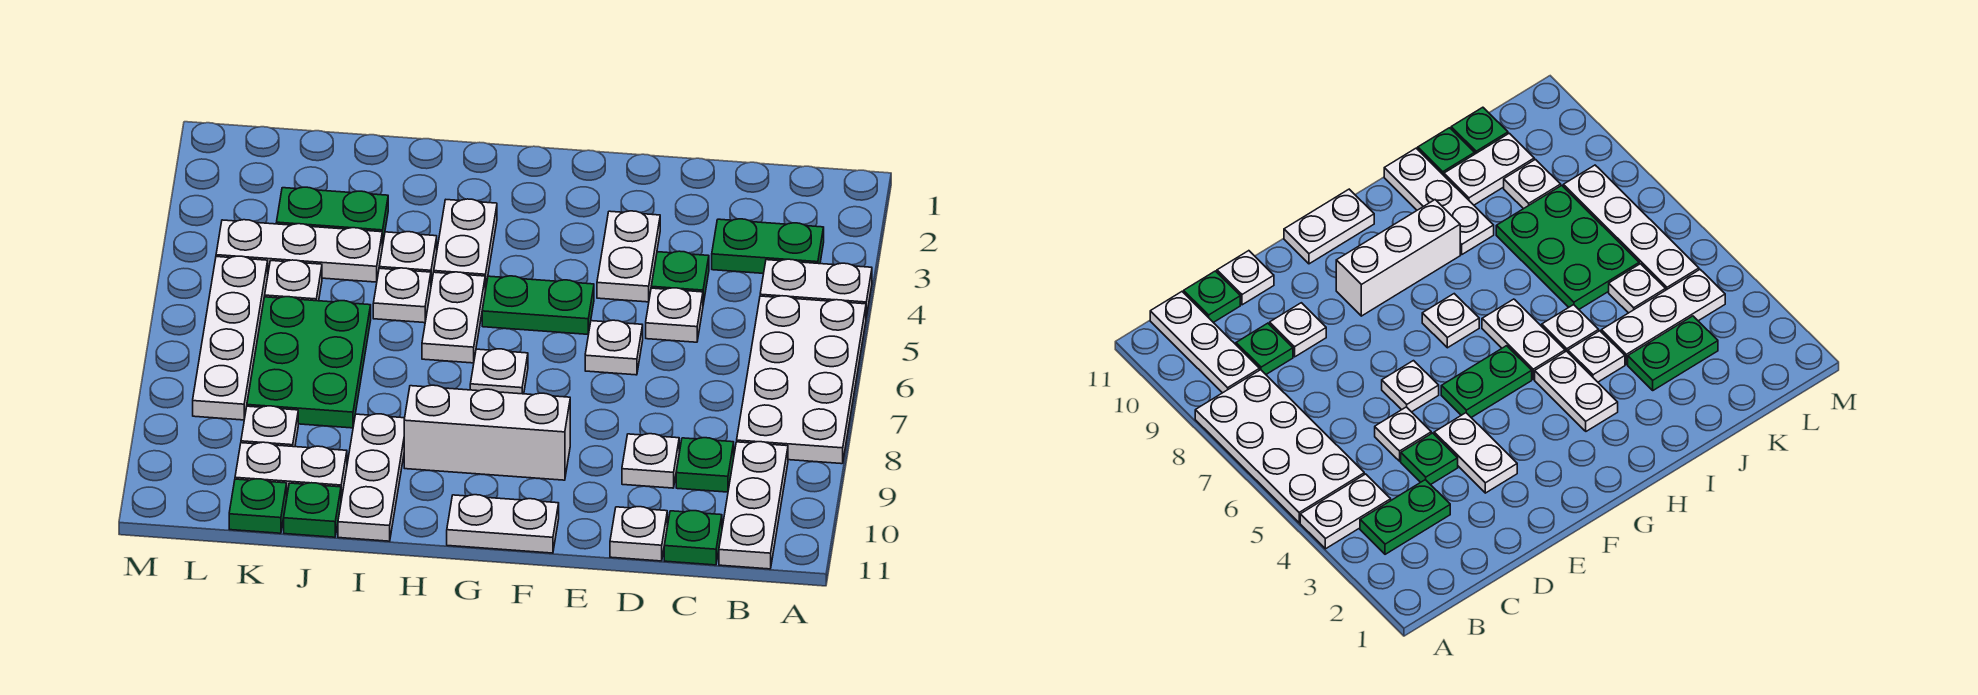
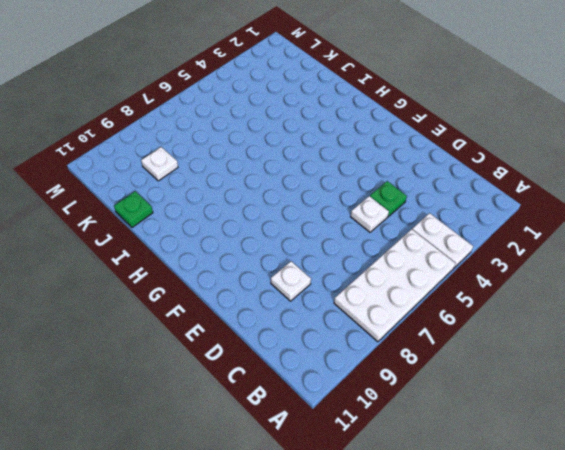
none -> green plate B3:C3 level 1
none -> white plate B9:B11 level 1
none -> green plate C9 level 1
none -> green plate C11 level 1

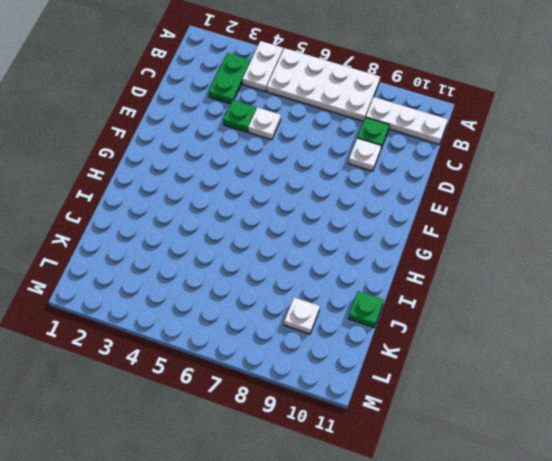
none -> green plate C11 level 1
none -> white plate D11 level 1
none -> white plate E3:E4 level 1
none -> white plate E6 level 1

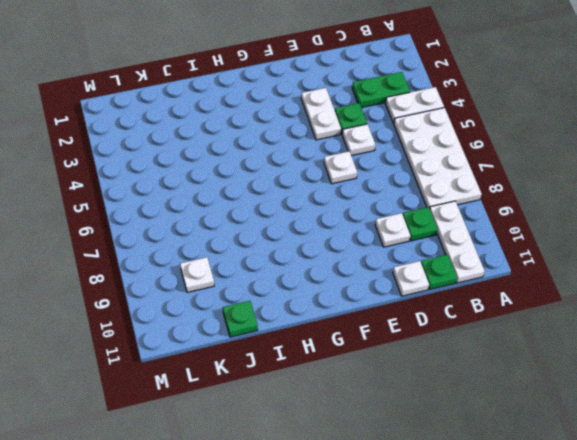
none -> green plate F5:G5 level 1
none -> white brick F9:H9 level 1
none -> white plate F11:G11 level 1
none -> white plate G7 level 1

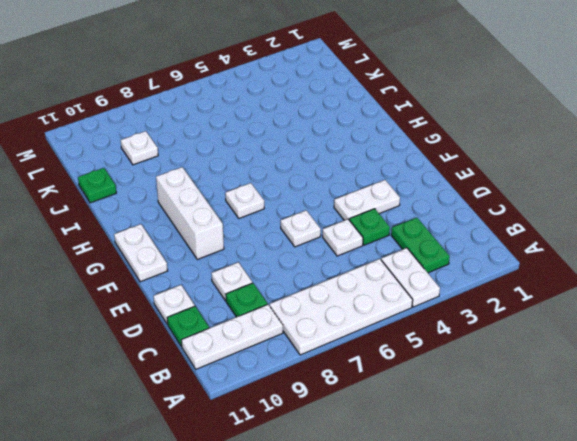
none -> green plate F5:G5 level 1
none -> white plate H3:H4 level 1
none -> white plate H5:H6 level 1
none -> white plate I4 level 1

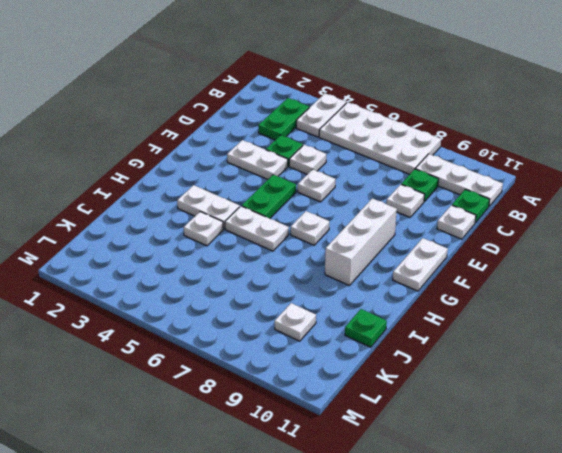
none -> white plate I5 level 1
none -> white plate I9:I11 level 1
none -> green plate J3:K3 level 1
none -> white plate J4:L4 level 1

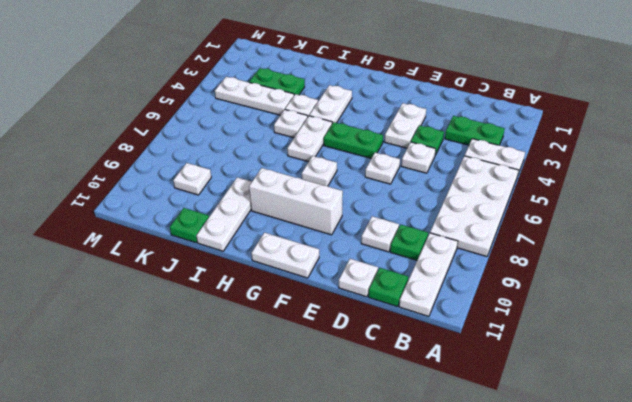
none -> green plate J6:K8 level 1
none -> white plate J10:K10 level 1
none -> white plate K5 level 1
none -> green plate K11 level 1

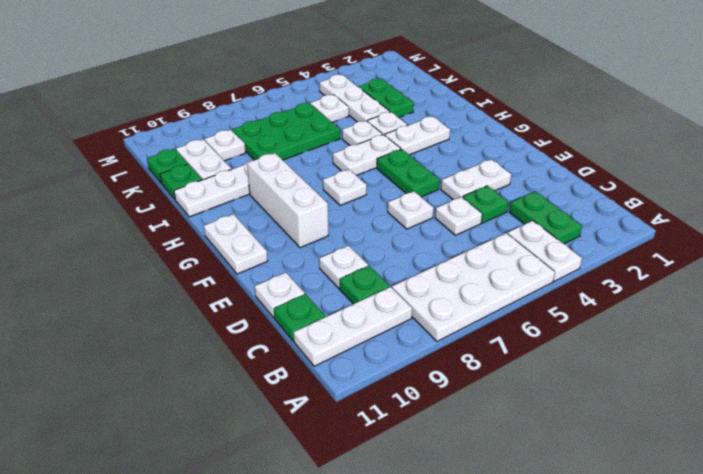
none -> white plate L5:L8 level 1

